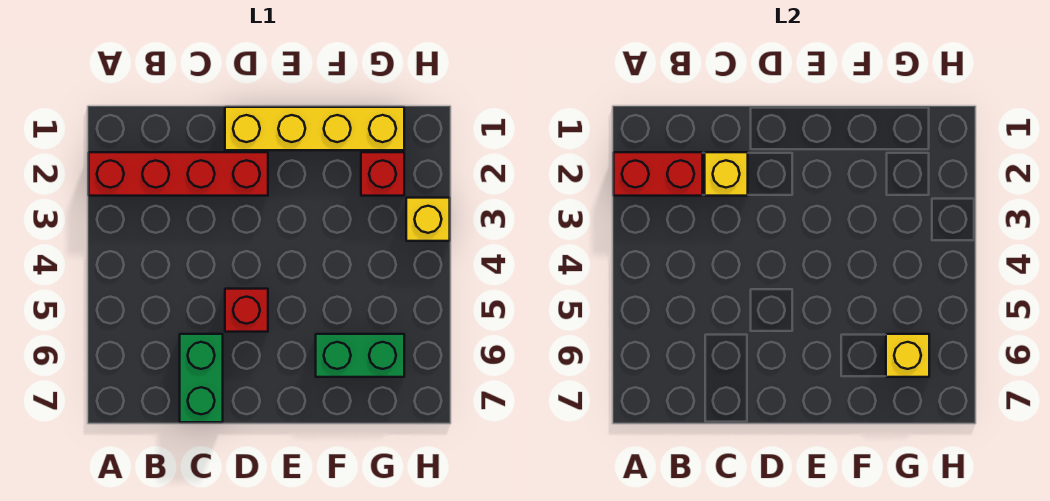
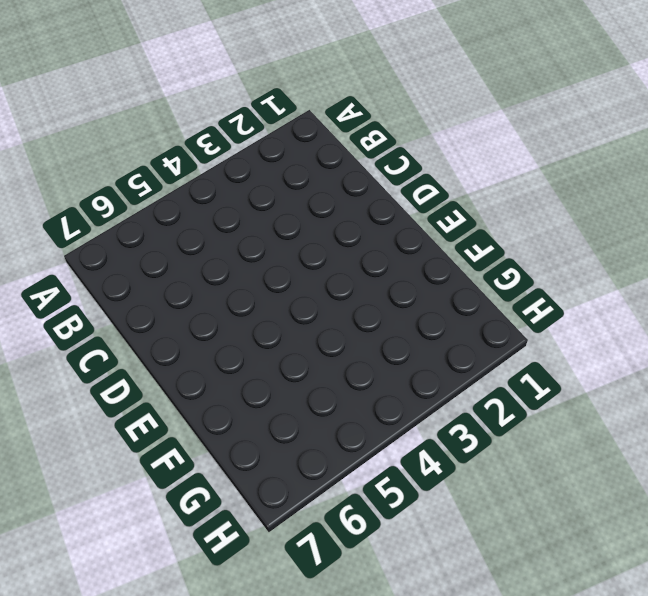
none -> red brick A2:D2 level 1
none -> green brick C6:C7 level 1

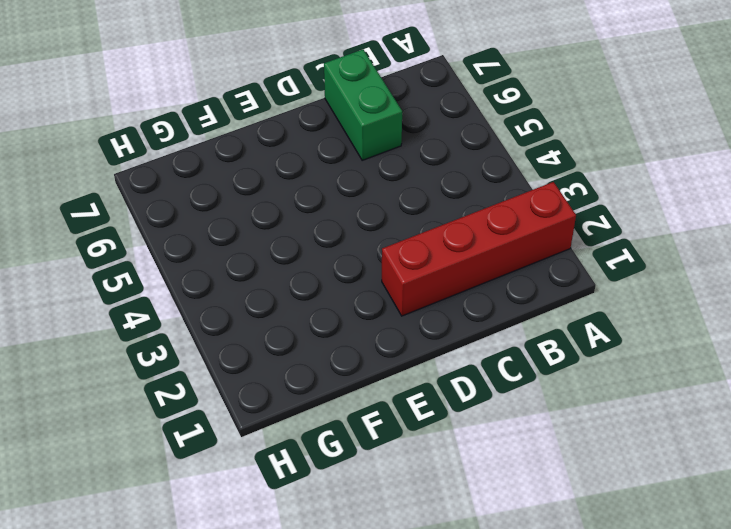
none -> yellow brick D1:G1 level 1
none -> red brick D5 level 1

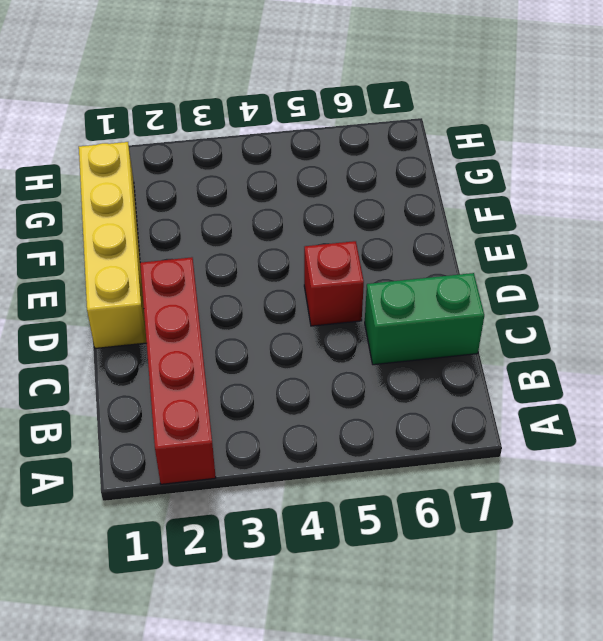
none -> green brick F6:G6 level 1
none -> red brick G2 level 1

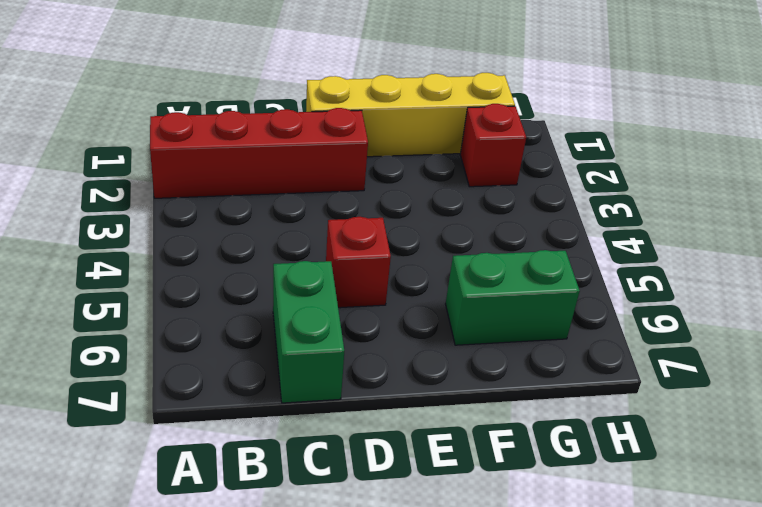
none -> yellow brick H3 level 1
none -> red brick A2:B2 level 2

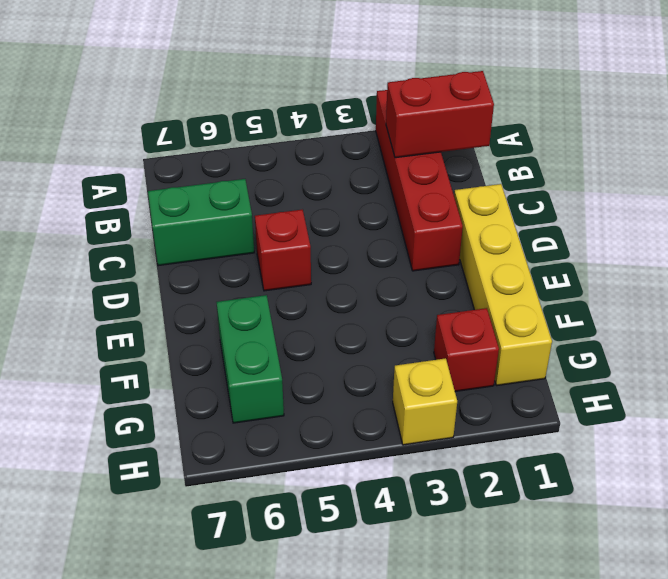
red brick B1:B2 level 2 -> red brick A2:B2 level 2
none -> yellow brick C2 level 2
none -> yellow brick G6 level 2

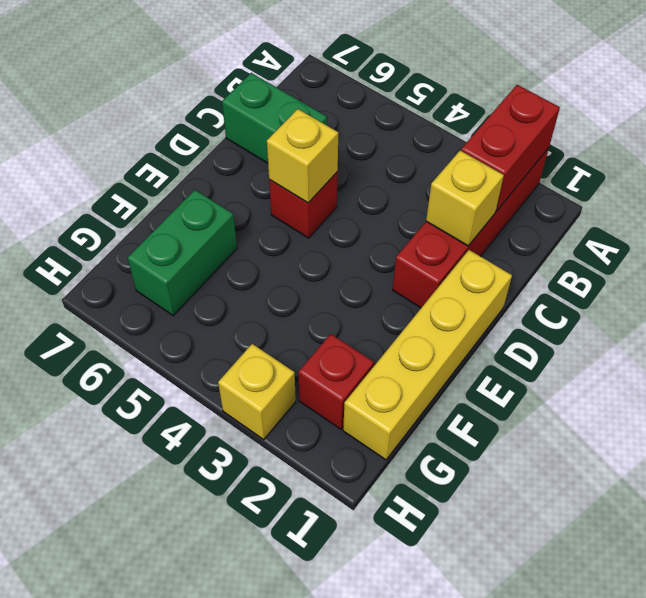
yellow brick D5 level 2 -> yellow brick G6 level 2

